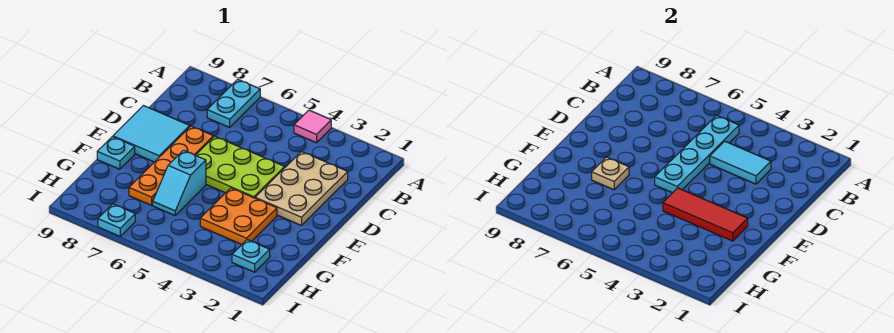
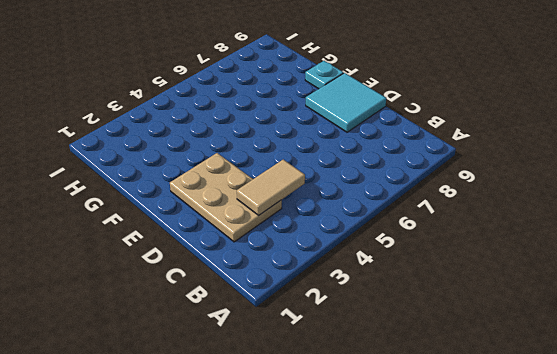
tan tile C3:C4 level 2 -> cyan tile C3:C4 level 2
none -> pink tile A4 level 1
none -> cyan plate A7:B7 level 1
none -> lime plate D4:E6 level 1

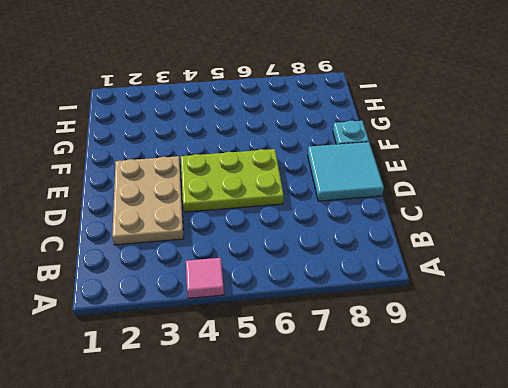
none -> cyan plate A7:B7 level 1
none -> orange plate D7:G7 level 1
none -> orange plate F3:G4 level 1

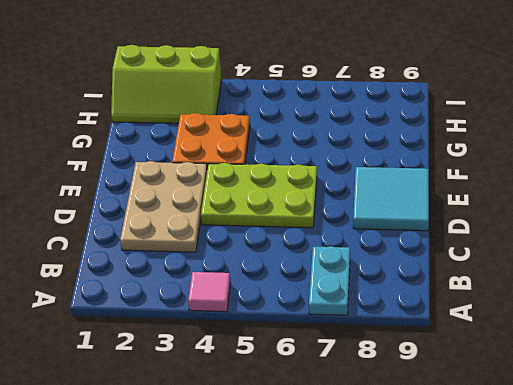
lime slope H1:I3 level 1 top I -> cyan plate H2 level 1
none -> orange plate D7:G7 level 1
none -> cyan slope F6:G6 level 1 top F
none -> cyan plate F9 level 1

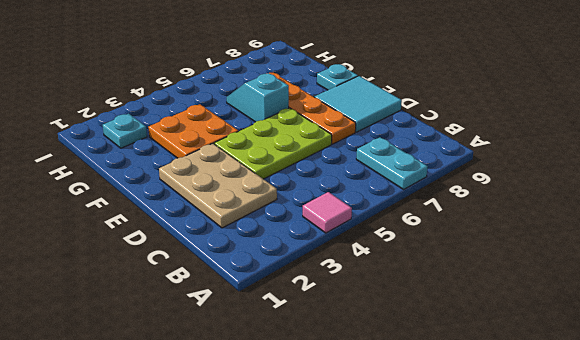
none -> cyan plate I7 level 1
none -> cyan plate B5:E5 level 2
none -> cyan tile C3:C4 level 2

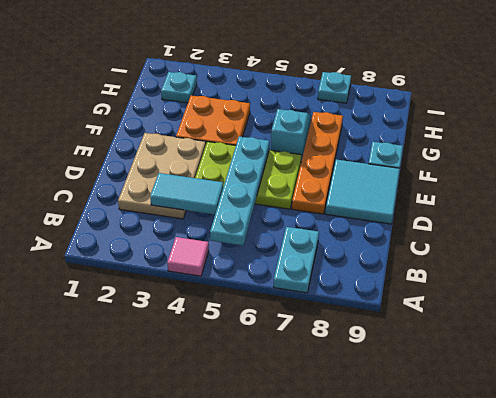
none -> red tile F2:F4 level 2
none -> tan plate F7 level 2

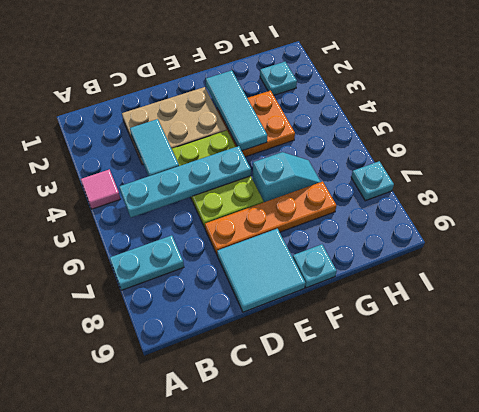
cyan tile F2:F4 level 2 -> red tile F2:F4 level 2
none -> tan plate F7 level 2

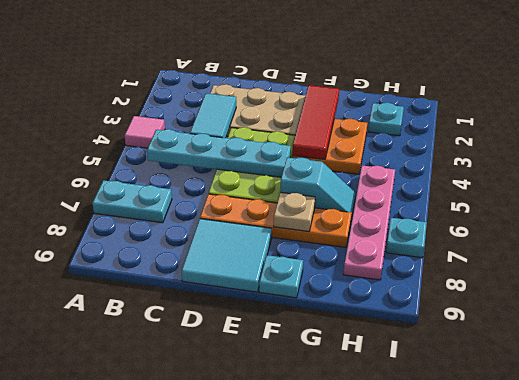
pink plate H5:H8 level 1 -> none

